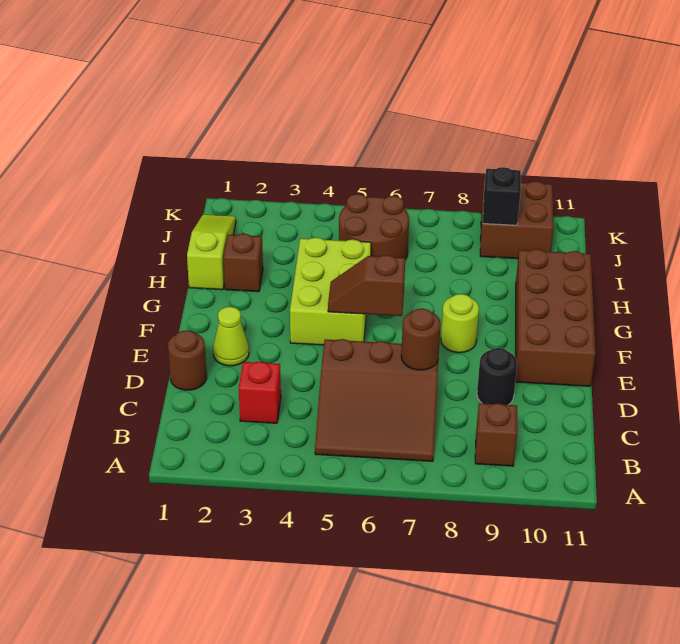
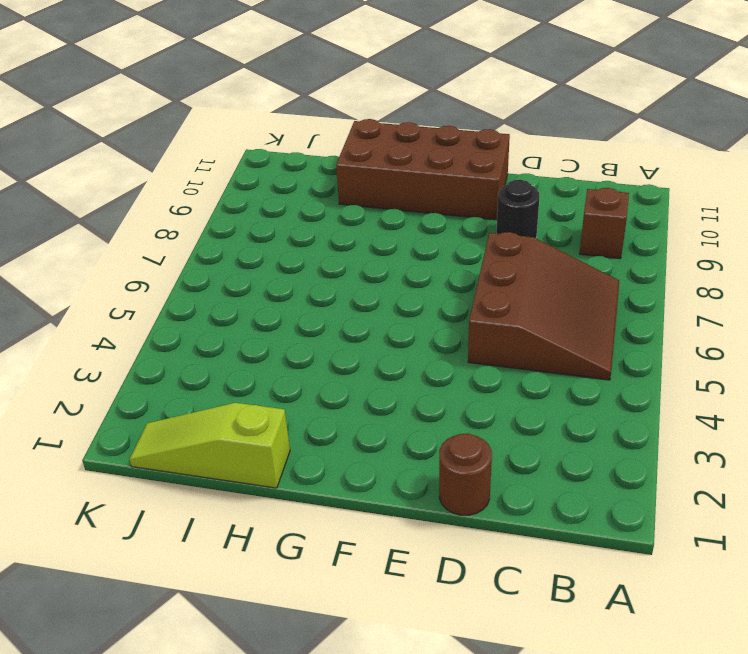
none -> red brick C3 level 1
none -> lime cone E2 level 1
none -> lime brick F4:H5 level 1

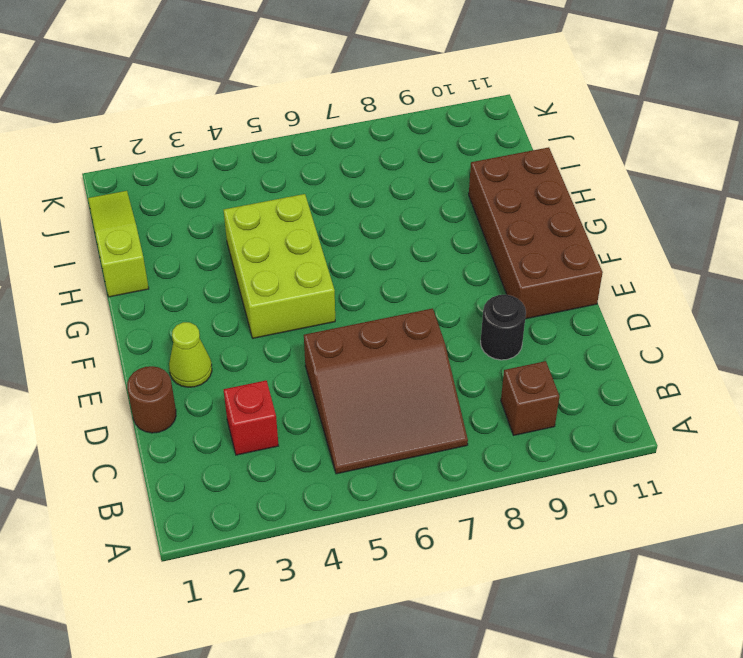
none -> lime round brick F8 level 1
none -> brown brick H2 level 1
none -> brown round brick I5:J6 level 1

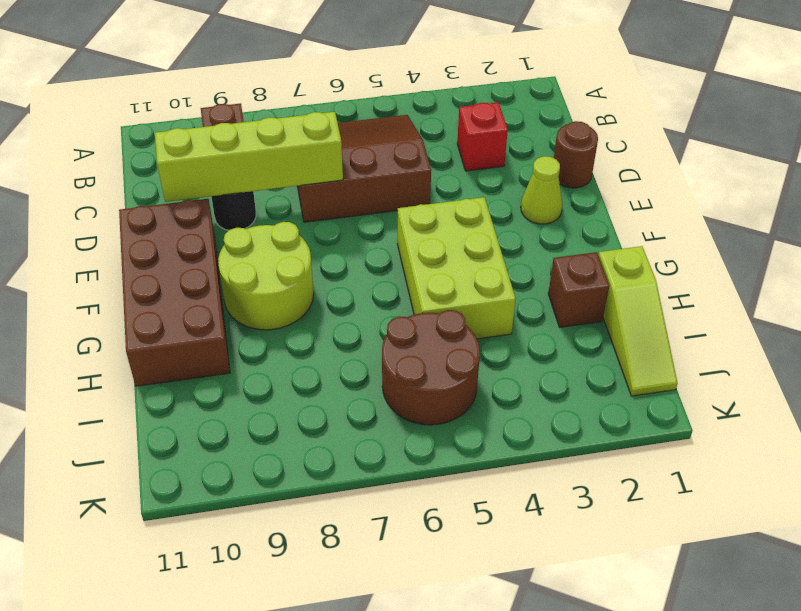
lime brick D7:D10 level 2 -> brown round brick D7 level 2
lime round brick F8:G9 level 1 -> lime round brick F8 level 1
none -> brown brick J9:K10 level 1
none -> brown slope F5:F6 level 2 top 6
none -> black brick J9 level 2

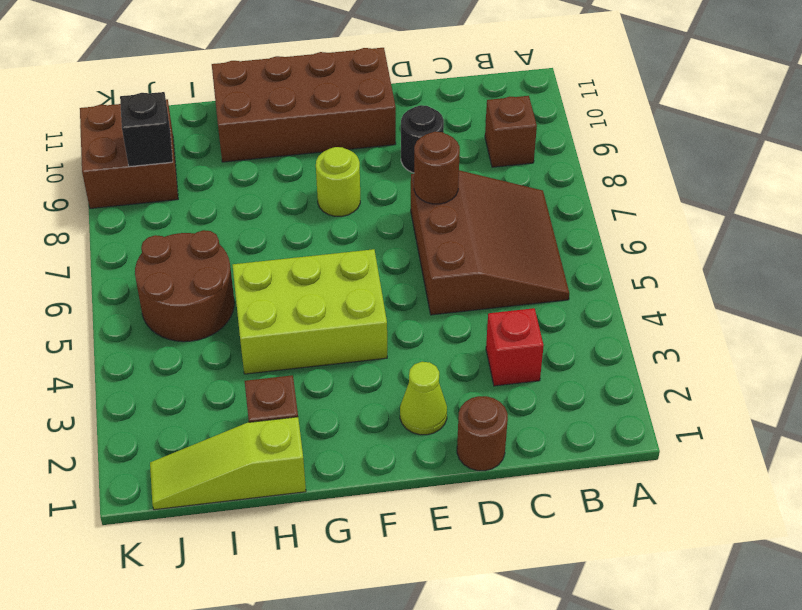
none -> brown slope F5:F6 level 2 top 6

